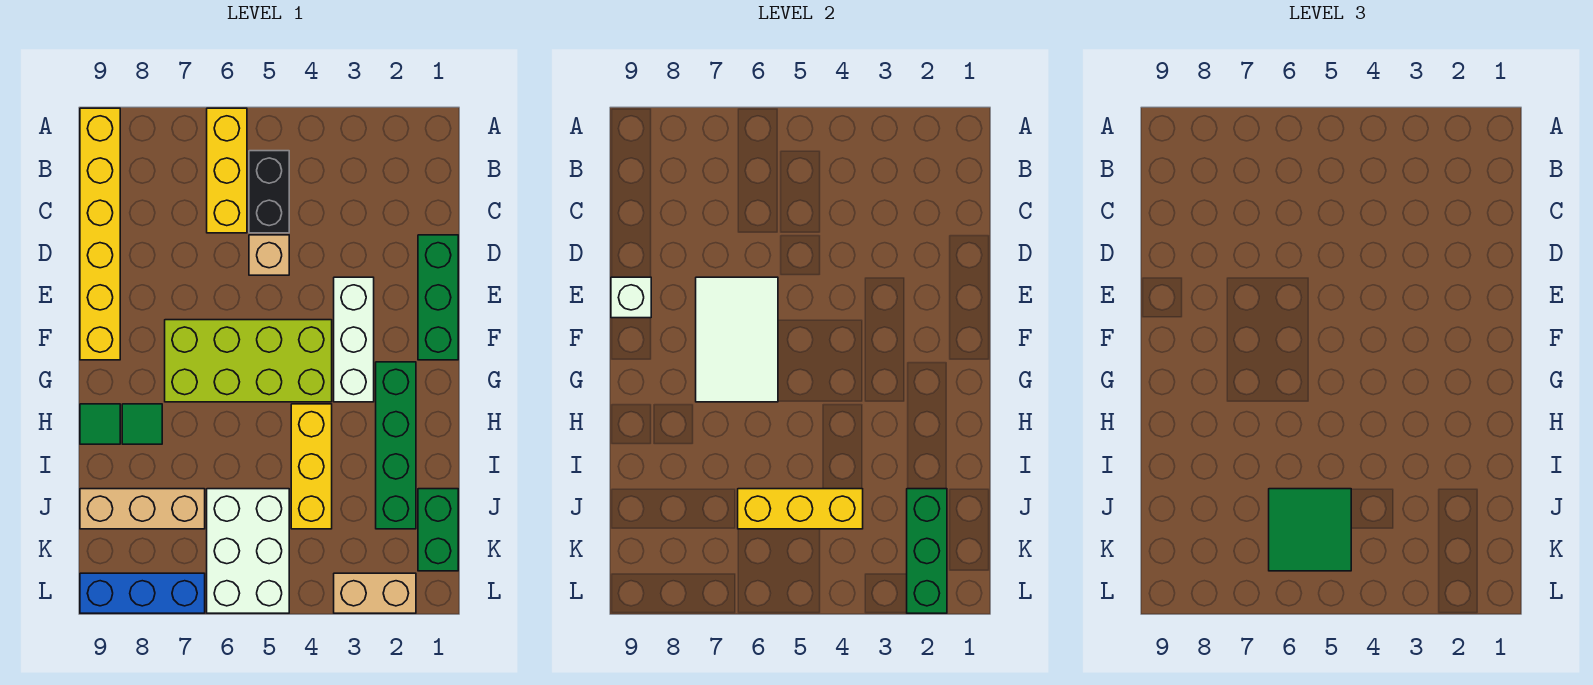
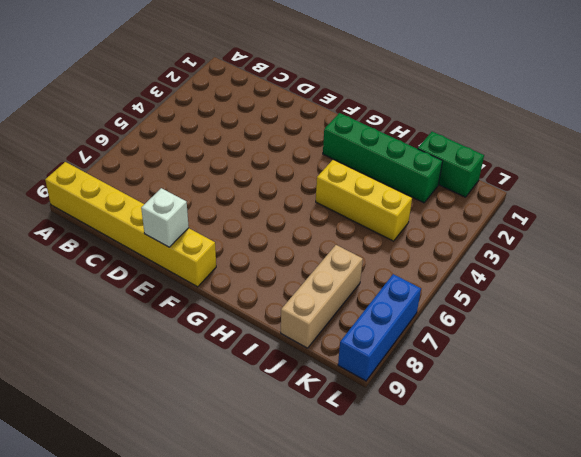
none -> yellow brick A6:C6 level 1
none -> black brick B5:C5 level 1
none -> green brick D1:F1 level 1

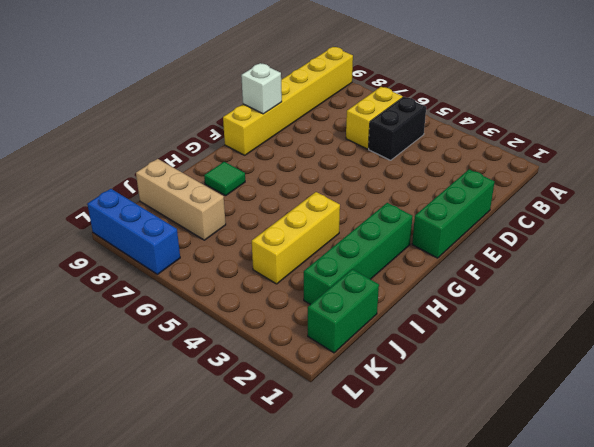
yellow brick B6:C6 level 1 -> yellow brick A6:C6 level 1
none -> tan brick D5 level 1
none -> white brick E3:G3 level 1
none -> lime brick F4:G7 level 1

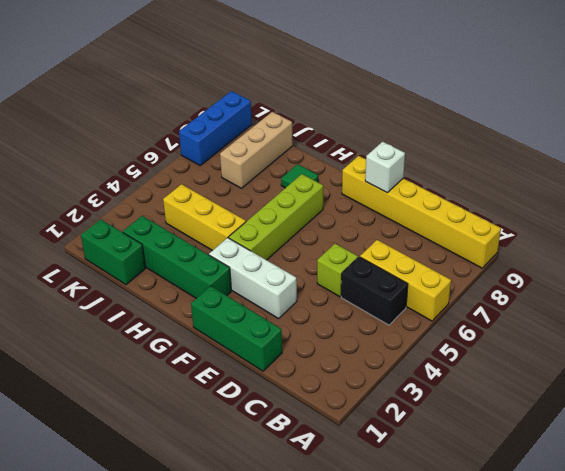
lime brick D5 level 1 -> tan brick D5 level 1
lime brick G4:G7 level 1 -> lime brick F4:G7 level 1
none -> green tile H9 level 1
none -> white brick J5:L6 level 1
none -> tan brick L2:L3 level 1

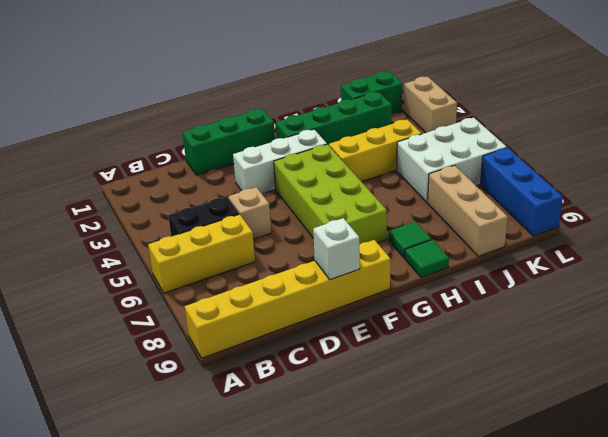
none -> white tile E6:G7 level 2
none -> green brick J2:L2 level 2
none -> yellow brick J4:J6 level 2

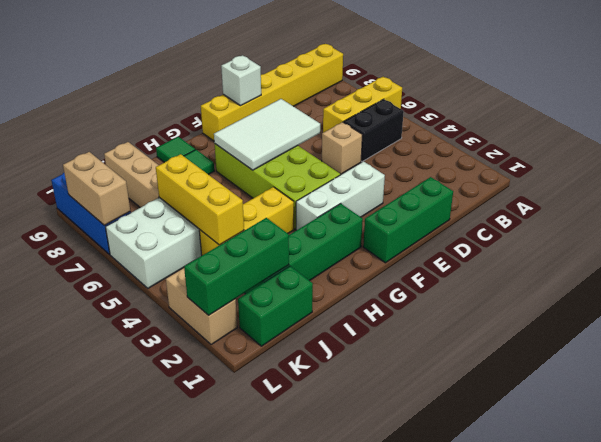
tan brick L7:L8 level 2 -> none
none -> green tile J5:K6 level 3

